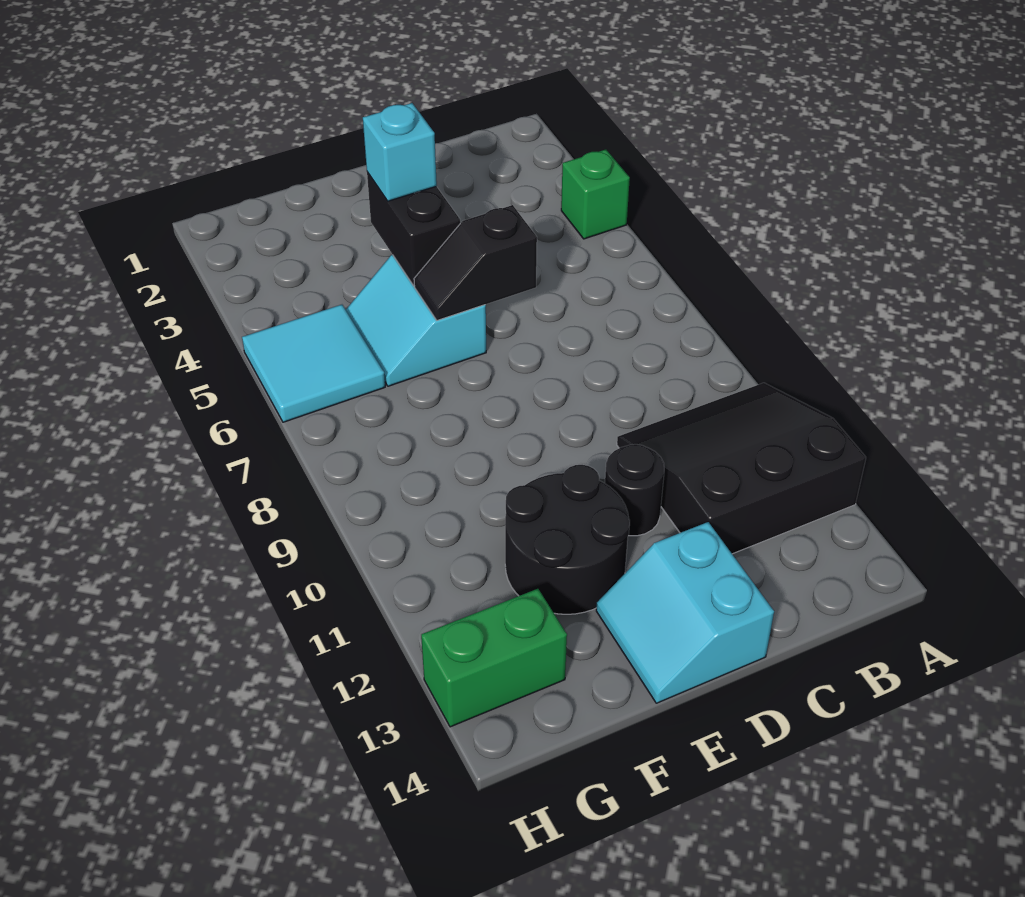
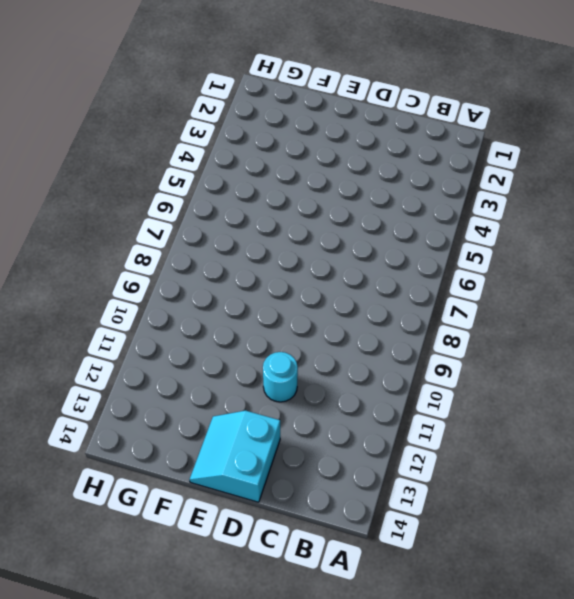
cyan round brick D11 level 1 -> black round brick D11 level 1
none -> green brick A4 level 1
none -> black slope A10:C12 level 1 top 12

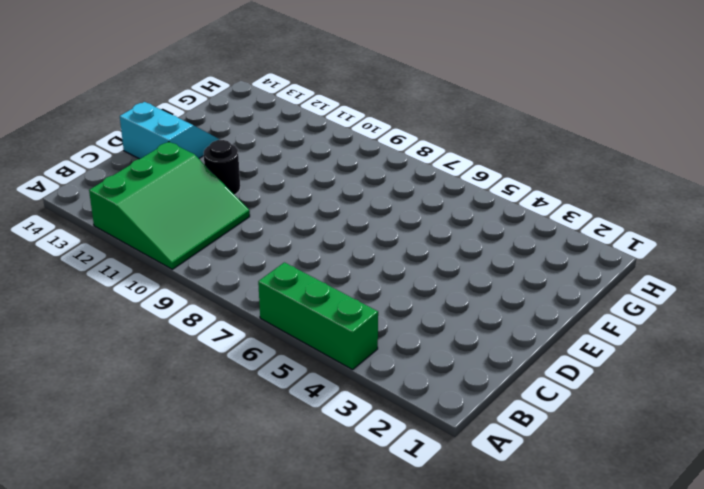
green brick A4:A6 level 1 -> green brick A4 level 1
green slope A10:C12 level 1 top 12 -> black slope A10:C12 level 1 top 12
none -> cyan slope E5:F6 level 1 top E
none -> black round brick E11:F12 level 1

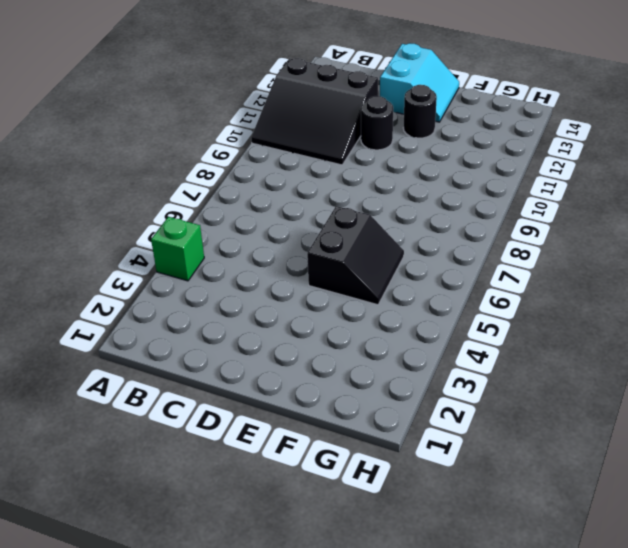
black slope E5:F6 level 1 top E -> cyan slope E5:F6 level 1 top E
black round brick E12 level 1 -> black round brick E11:F12 level 1
none -> cyan tile G5:H6 level 1
none -> green brick G13:H13 level 1

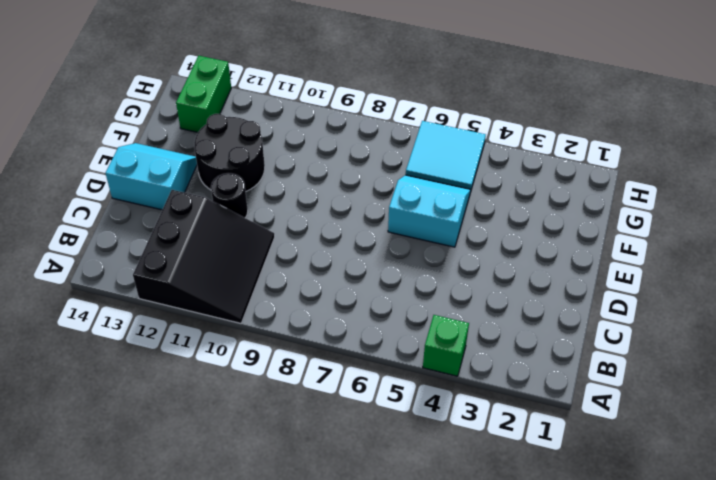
none -> black slope D6:E6 level 2 top D
none -> black brick E4:E5 level 2

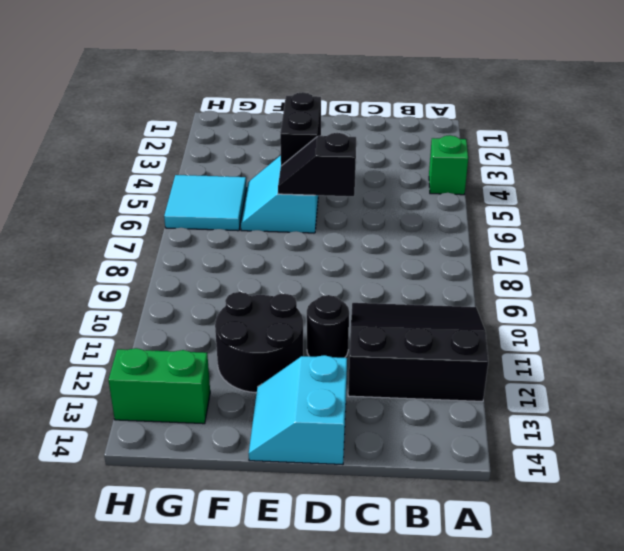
none -> cyan brick E4 level 3

